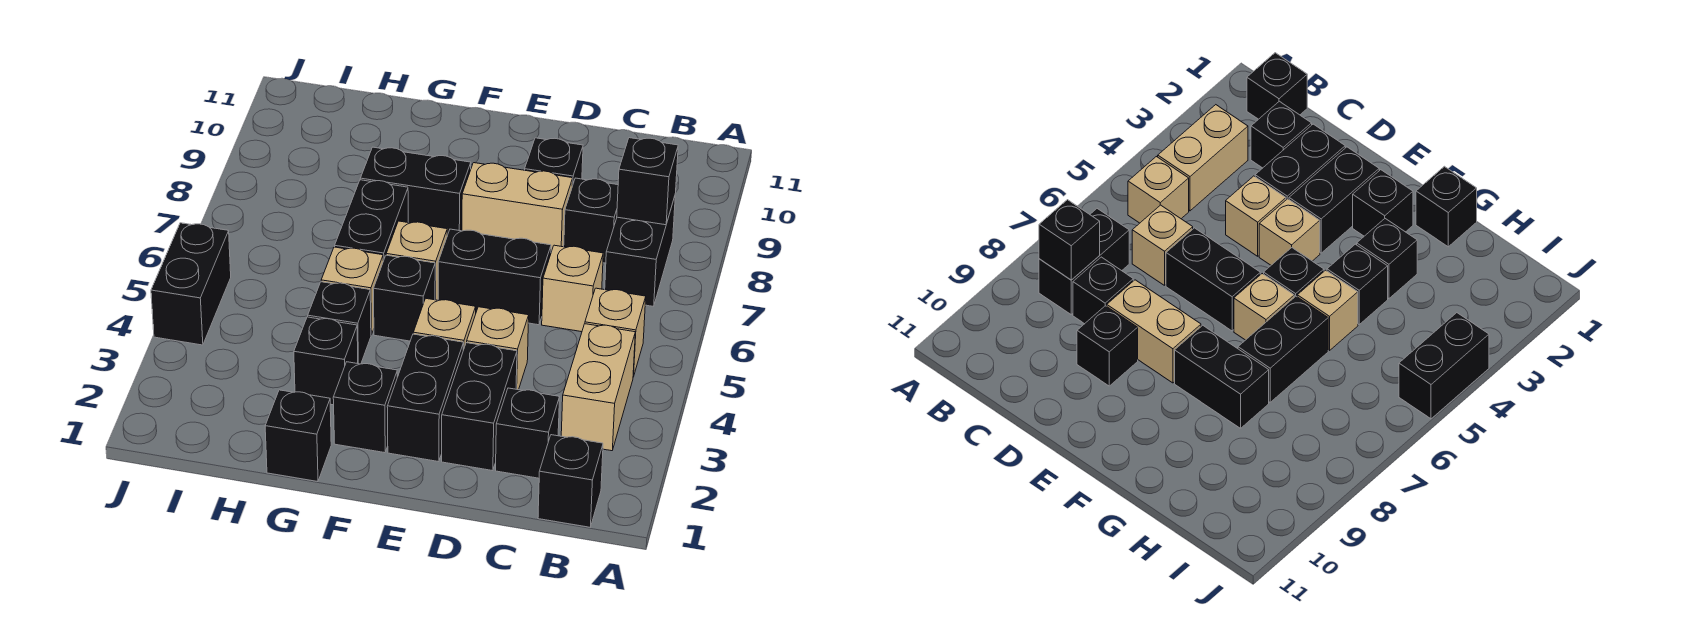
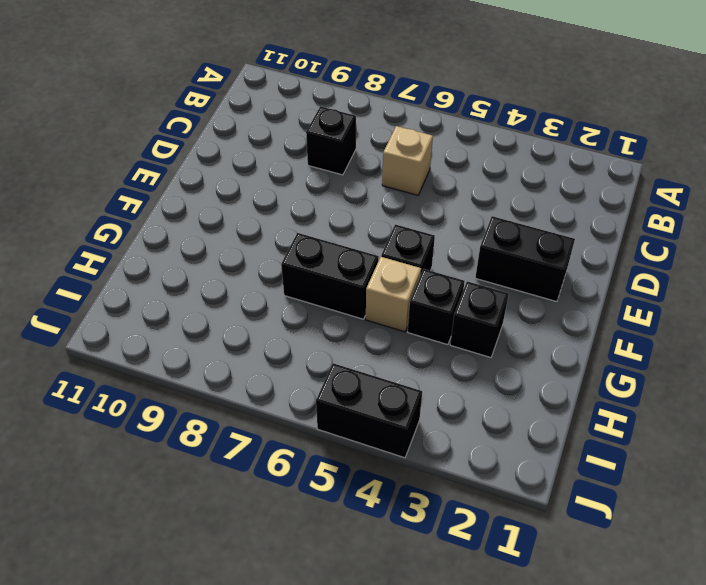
none -> black brick B1 level 1
none -> tan brick B3:B4 level 1
none -> tan brick B5 level 1

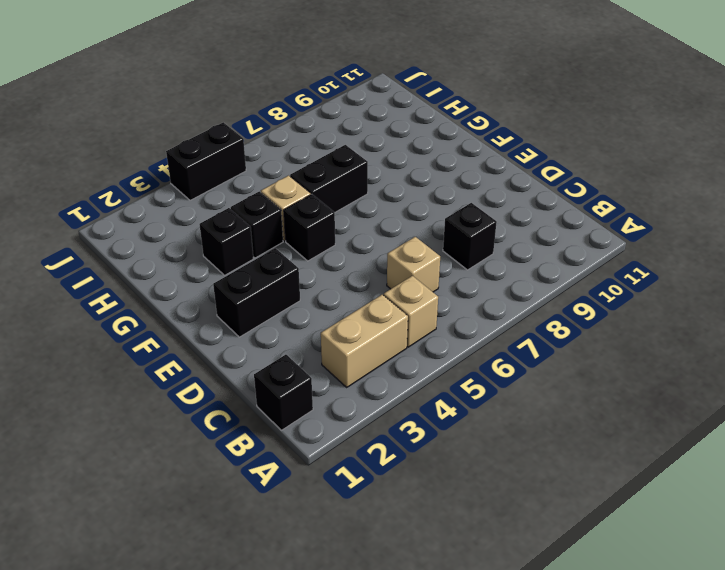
none -> black brick B7:B8 level 1
none -> black brick C2 level 1
none -> black brick D2:D3 level 1

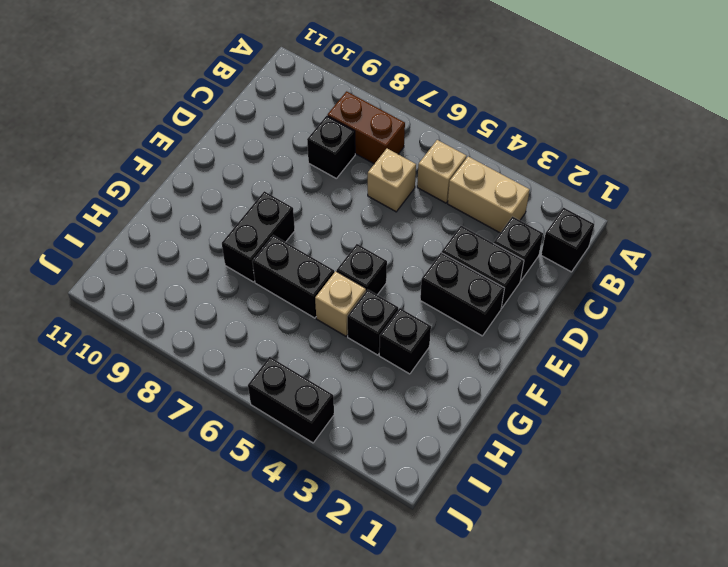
brown brick B7:B8 level 1 -> black brick B7:B8 level 1
none -> tan brick D4 level 1
none -> black brick D6:E6 level 1
none -> tan brick D8:E8 level 1

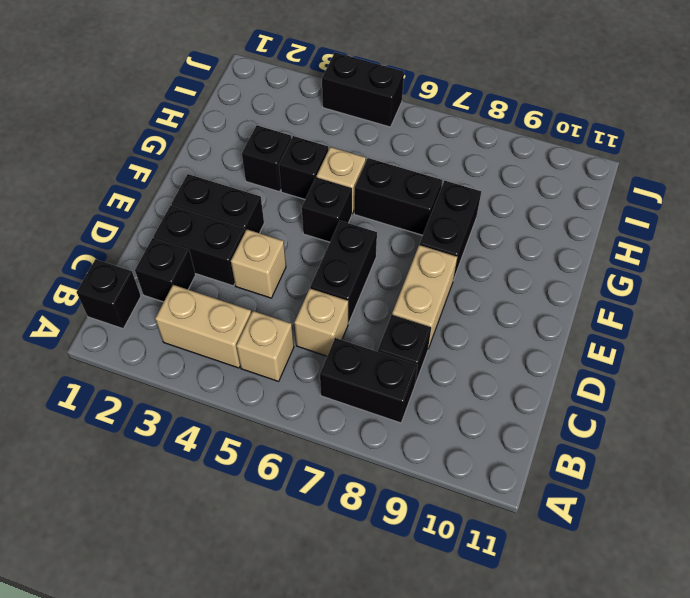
none -> black brick D9 level 1
none -> tan brick E4 level 1
none -> black brick F2 level 1

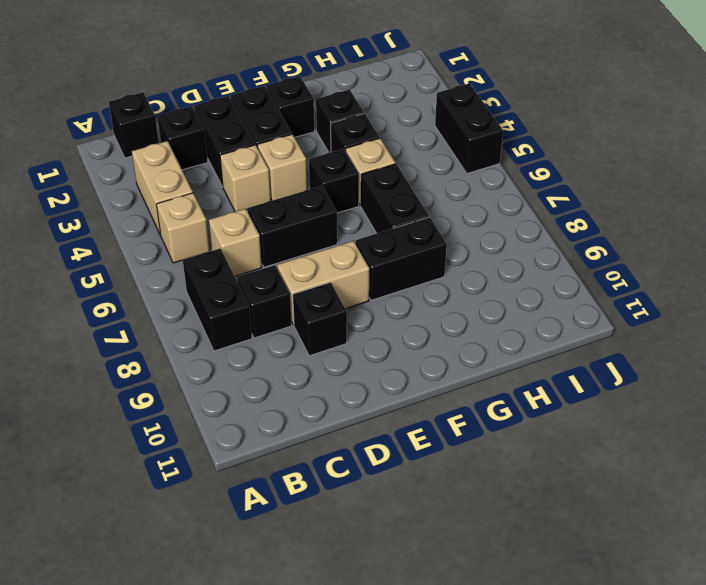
none -> tan brick F6 level 1
none -> black brick G1 level 1
none -> black brick B8 level 2

